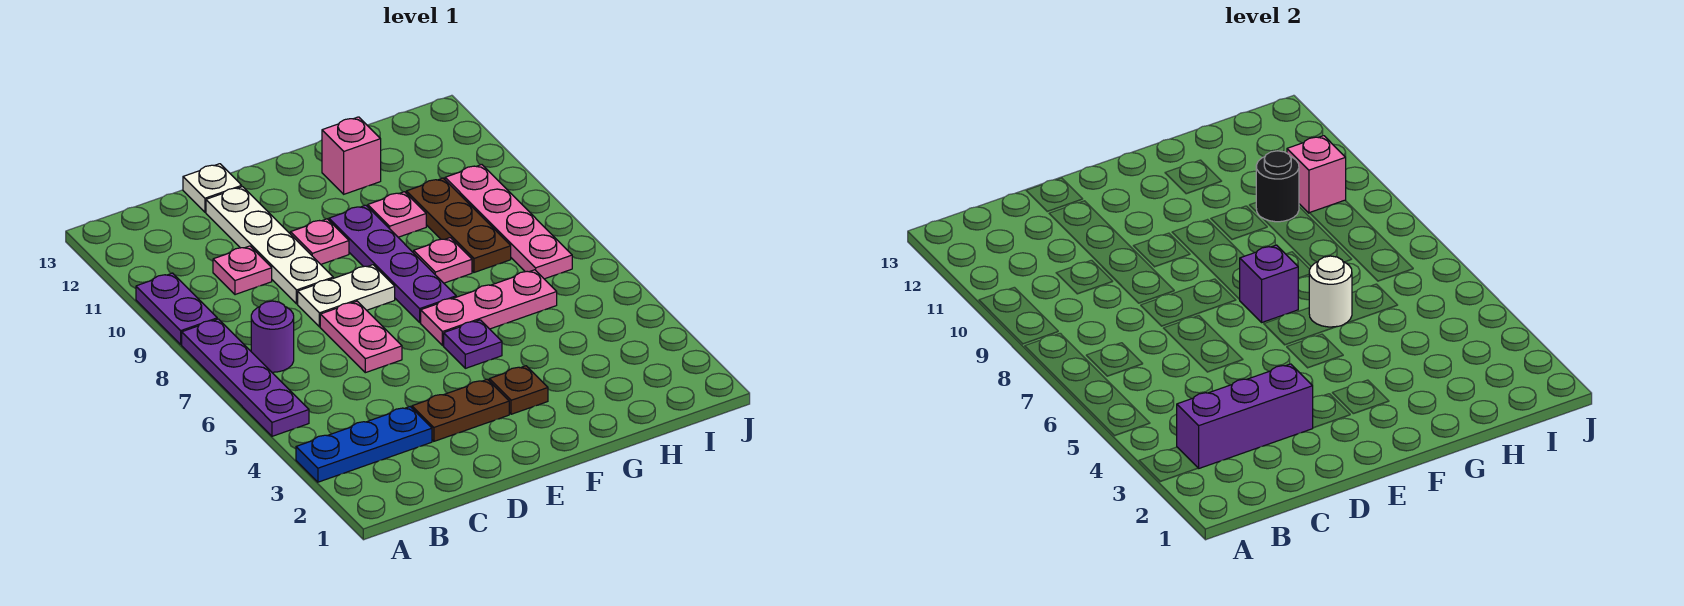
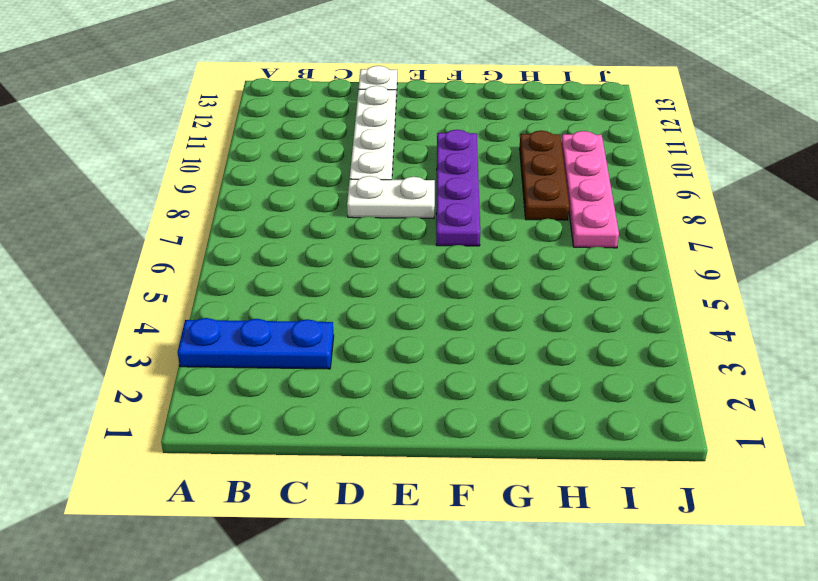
none -> purple plate A5:A8 level 1
none -> purple plate A9:A10 level 1
none -> purple round brick B7 level 1

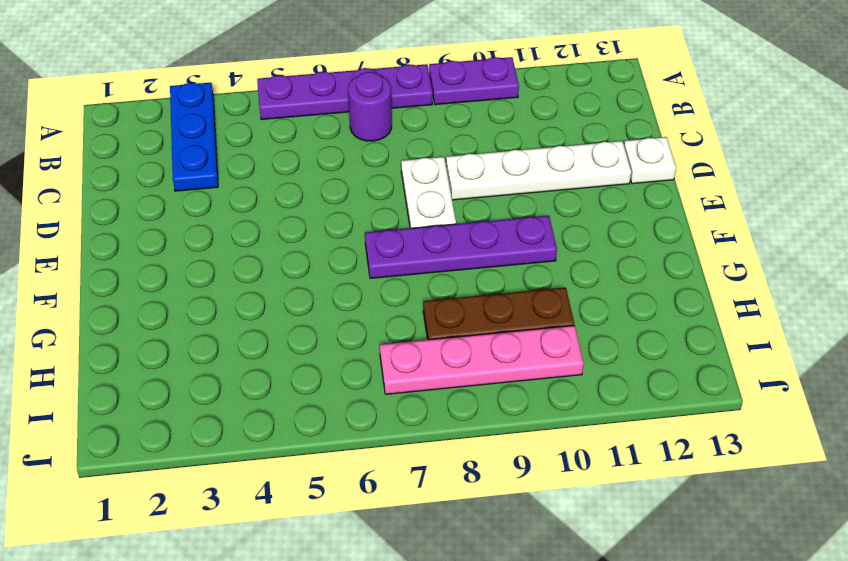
none -> pink plate C10 level 1
none -> brown plate D3:E3 level 1
none -> pink plate D6:D7 level 1

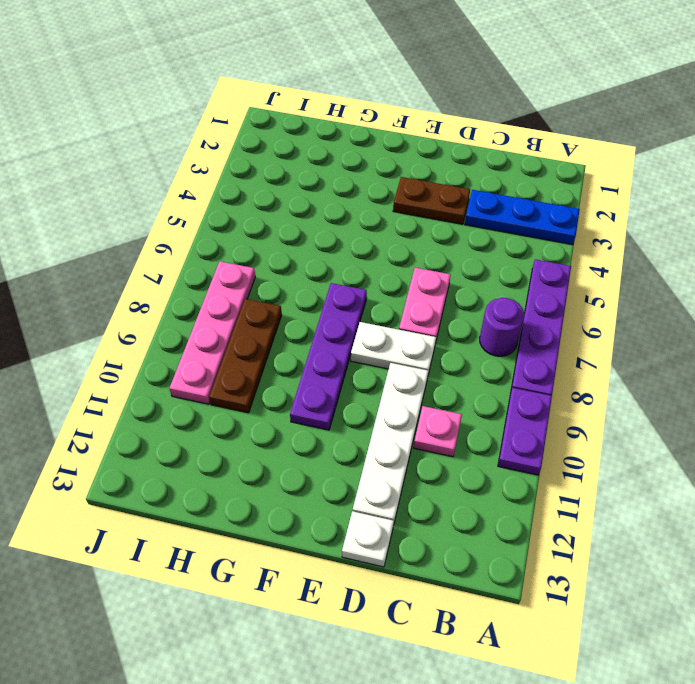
none -> pink plate E10 level 1
none -> brown plate F3 level 1
none -> purple plate F5 level 1

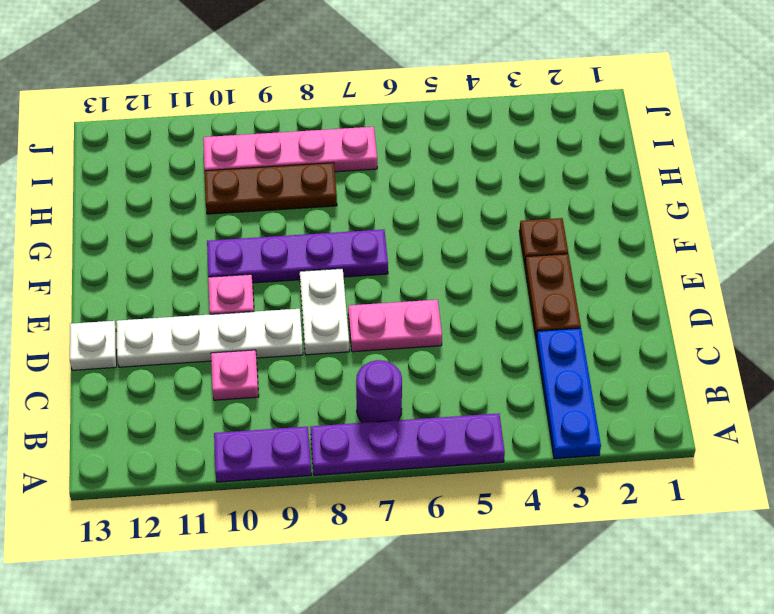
none -> purple plate F5 level 1
none -> pink plate F6:H6 level 1
none -> pink plate G8 level 1

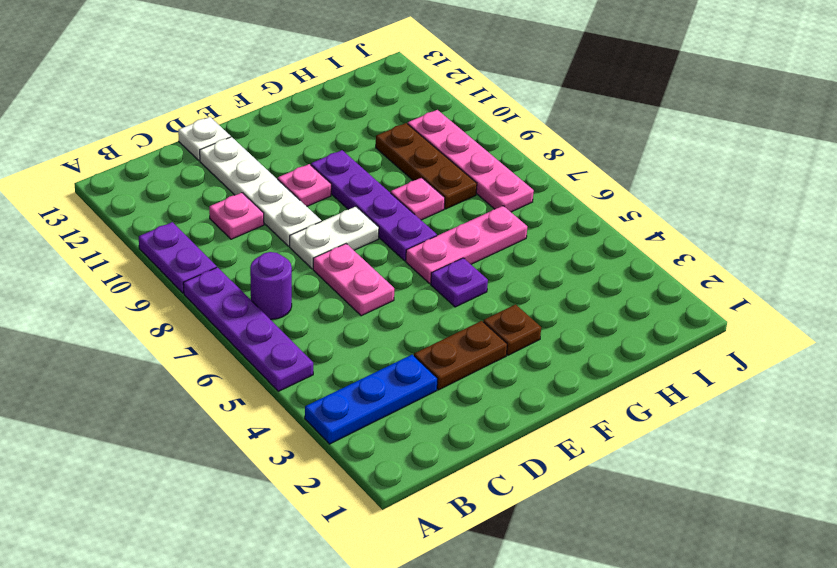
none -> pink plate G10 level 1
none -> pink brick G12 level 1
none -> purple brick B3:D3 level 2

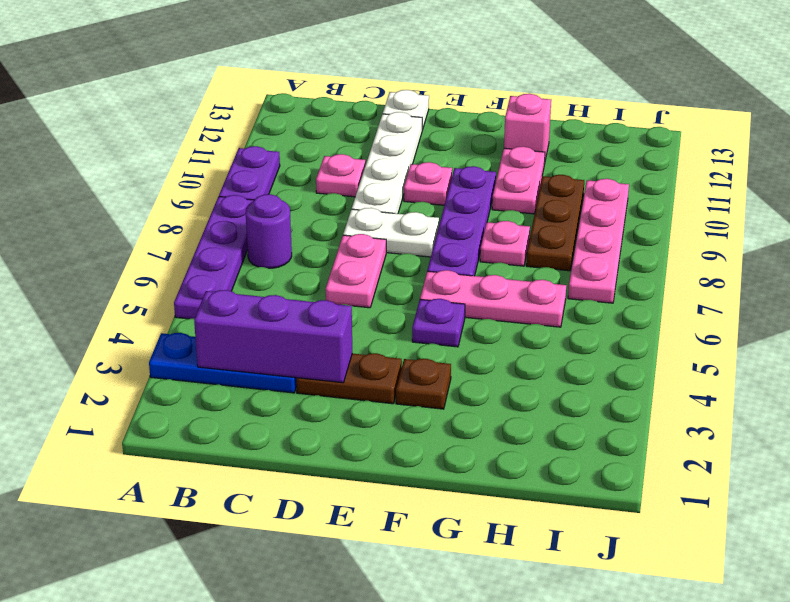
pink plate G10:G11 level 1 -> pink plate G10 level 1
none -> purple brick F7 level 2
none -> white round brick G6 level 2
none -> black round brick H10 level 2

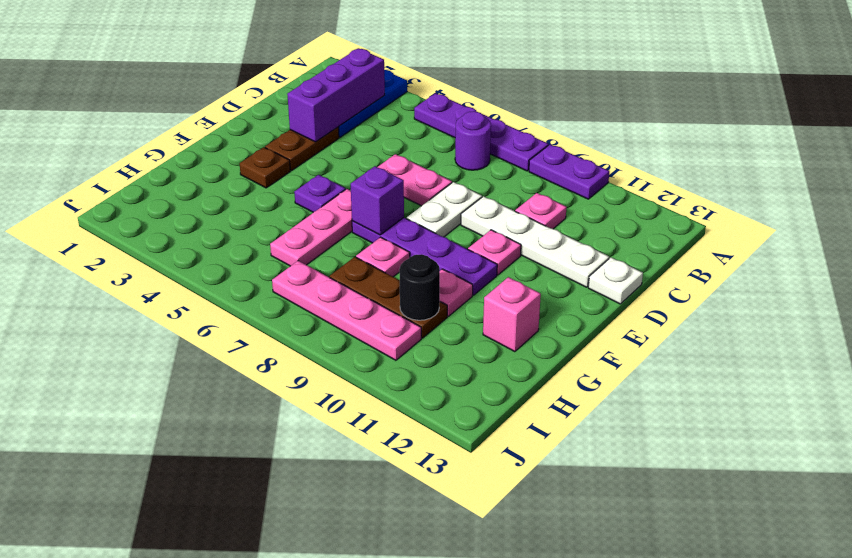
none -> white round brick G6 level 2
none -> pink brick I10 level 2

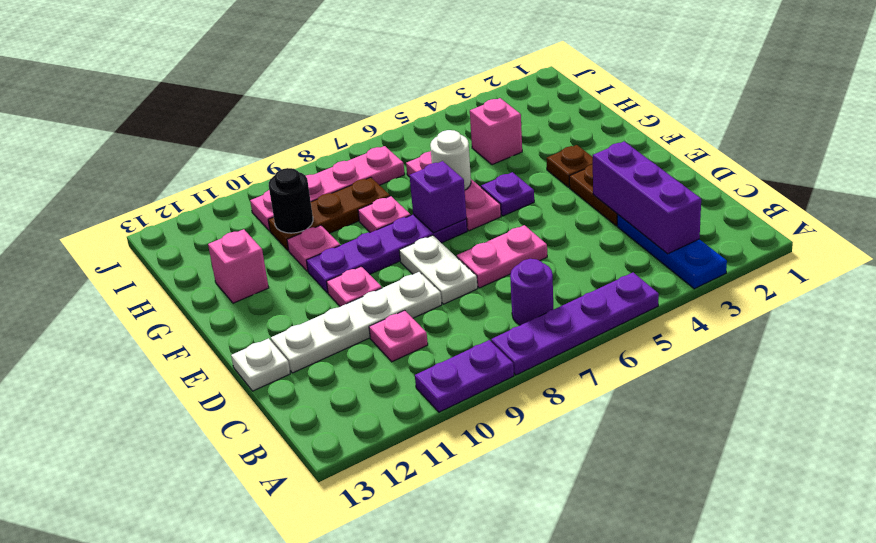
pink brick H4 level 1 -> pink brick I10 level 2

